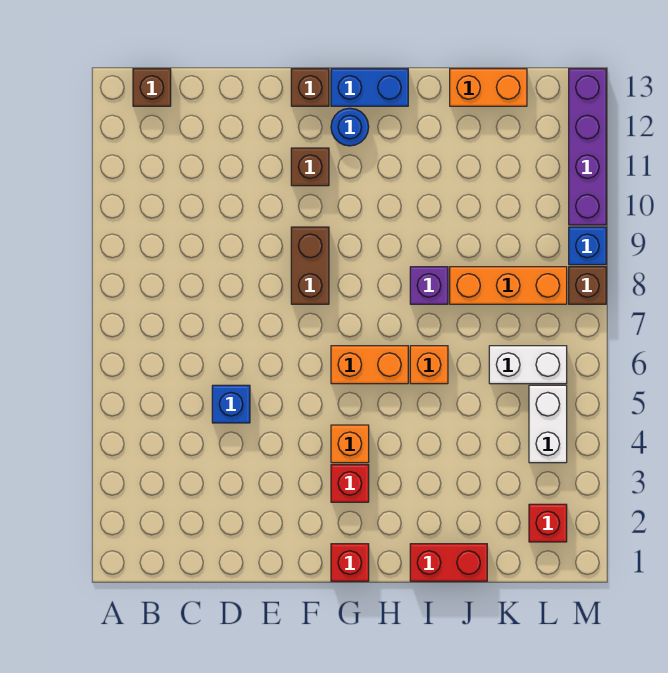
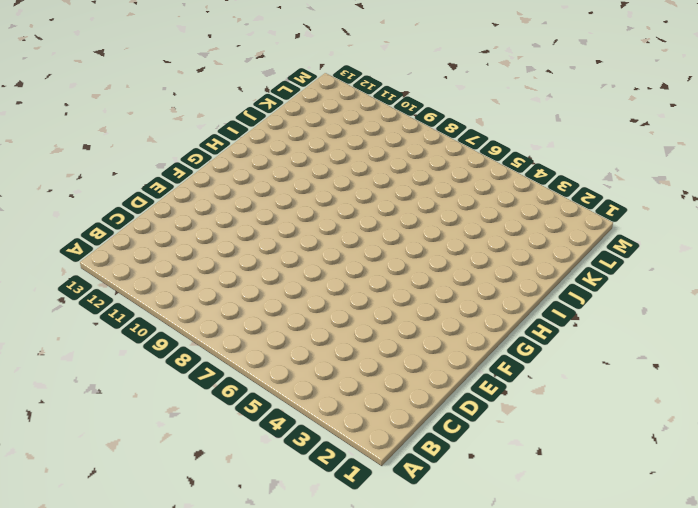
none -> brown brick B13 level 1
none -> blue brick D5 level 1
none -> brown brick F8:F9 level 1

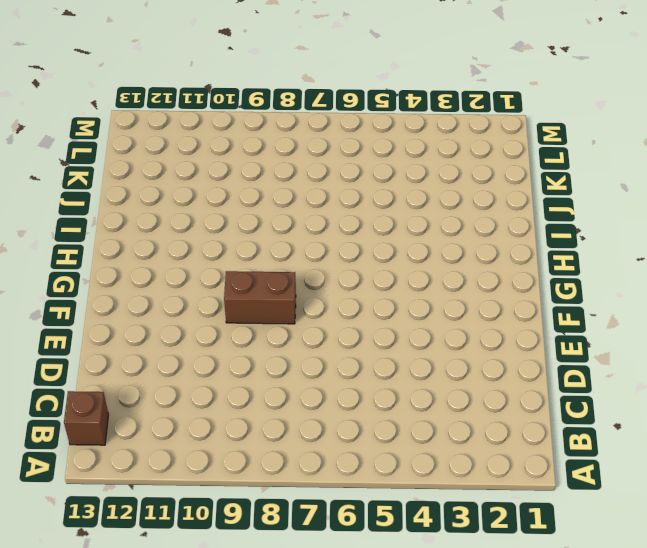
none -> blue brick D5 level 1
none -> brown brick F11 level 1
none -> brown brick F13 level 1

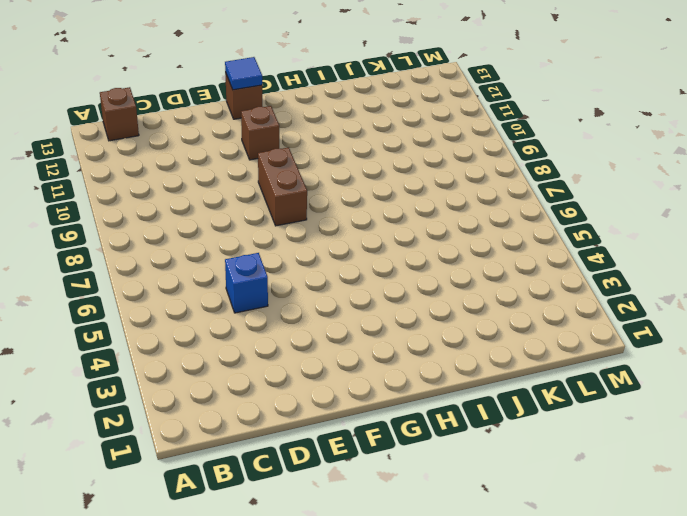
blue tile F13 level 2 -> none
none -> red brick G1 level 1
none -> red brick G3 level 1
none -> orange brick G4 level 1

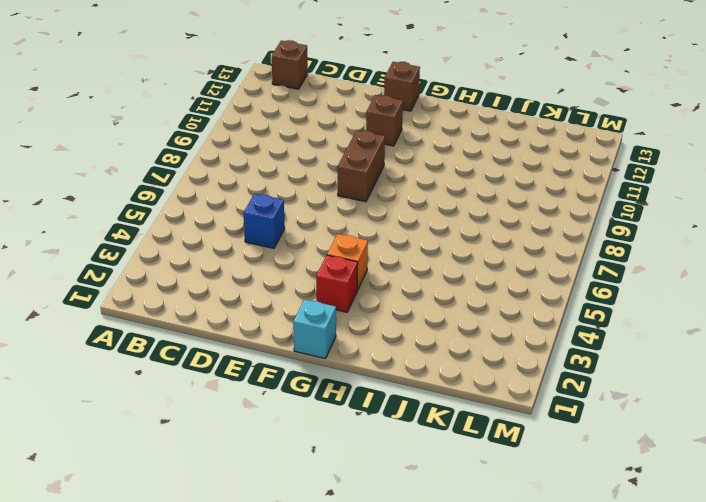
cyan brick G1 level 1 -> red brick G1 level 1
none -> orange brick G6:H6 level 1
none -> blue round brick G12 level 1
none -> blue brick G13:H13 level 1

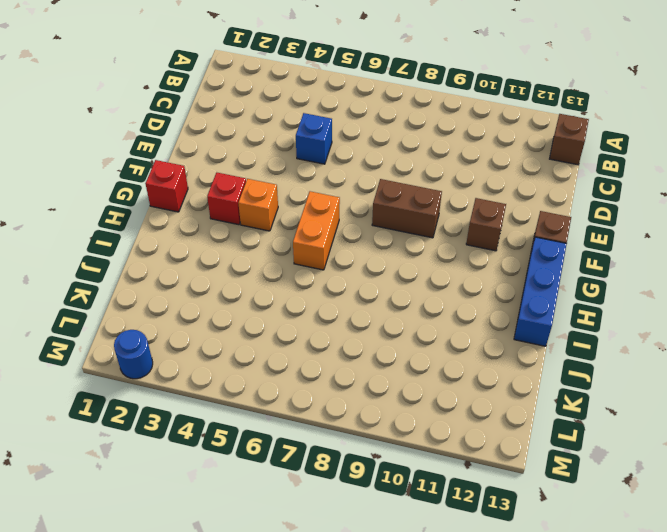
blue brick G13:I13 level 1 -> blue brick G13:H13 level 1
blue round brick M2 level 1 -> blue round brick G12 level 1
none -> red brick I1:J1 level 1
none -> orange brick I6 level 1
none -> purple brick I8 level 1

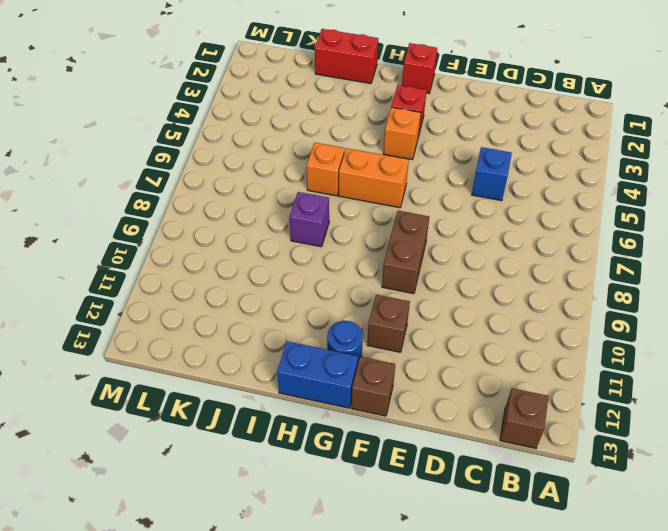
none -> orange brick J8:L8 level 1
none -> orange brick J13:K13 level 1
none -> white brick K6:L6 level 1

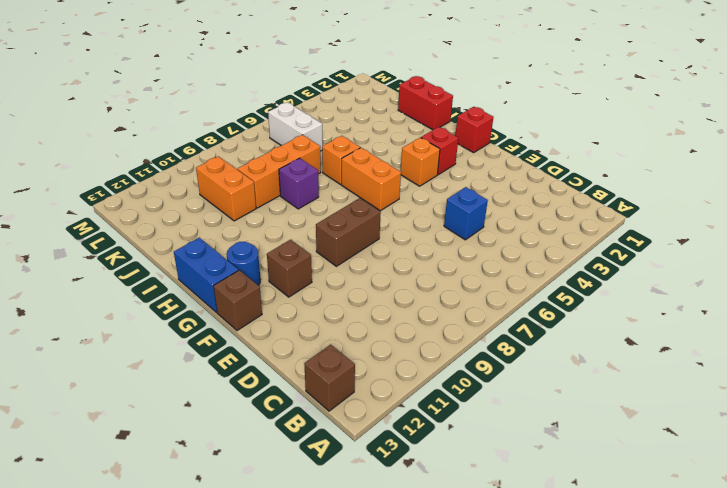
orange brick J7:J9 level 1 -> orange brick J8:L8 level 1
orange brick J10:K10 level 1 -> orange brick J13:K13 level 1
none -> red brick L2 level 1
none -> white brick L4:L5 level 1
none -> brown brick M8 level 1

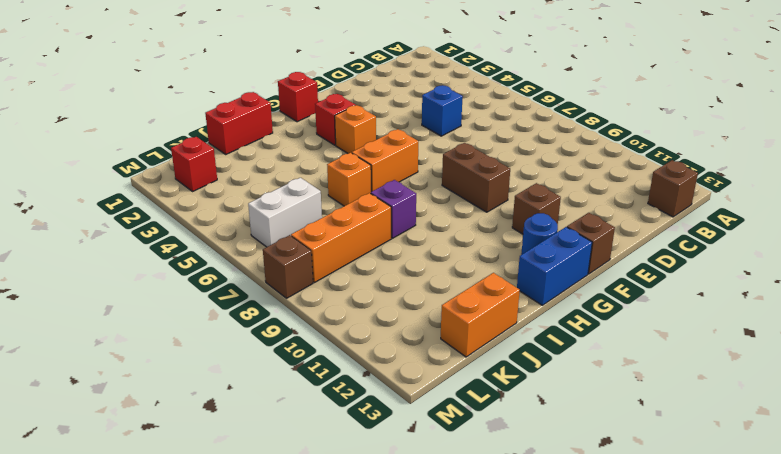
none -> white brick L4:L5 level 1
none -> blue brick M9 level 1
none -> purple brick M10:M13 level 1

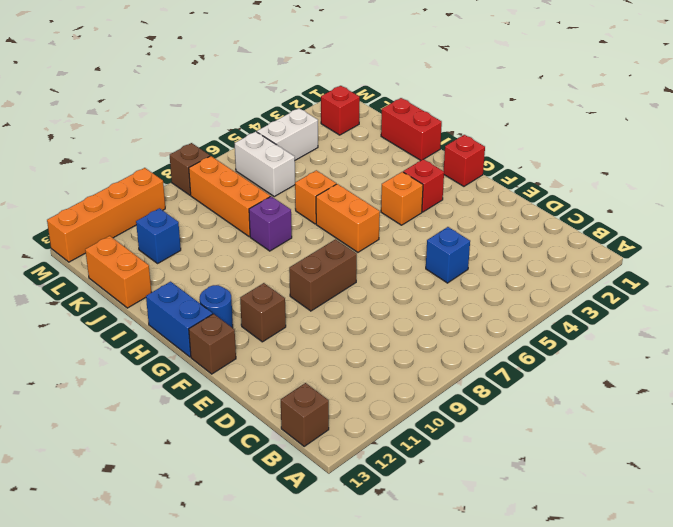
blue brick K11 level 1 -> blue brick M9 level 1
orange brick M10:M13 level 1 -> purple brick M10:M13 level 1

